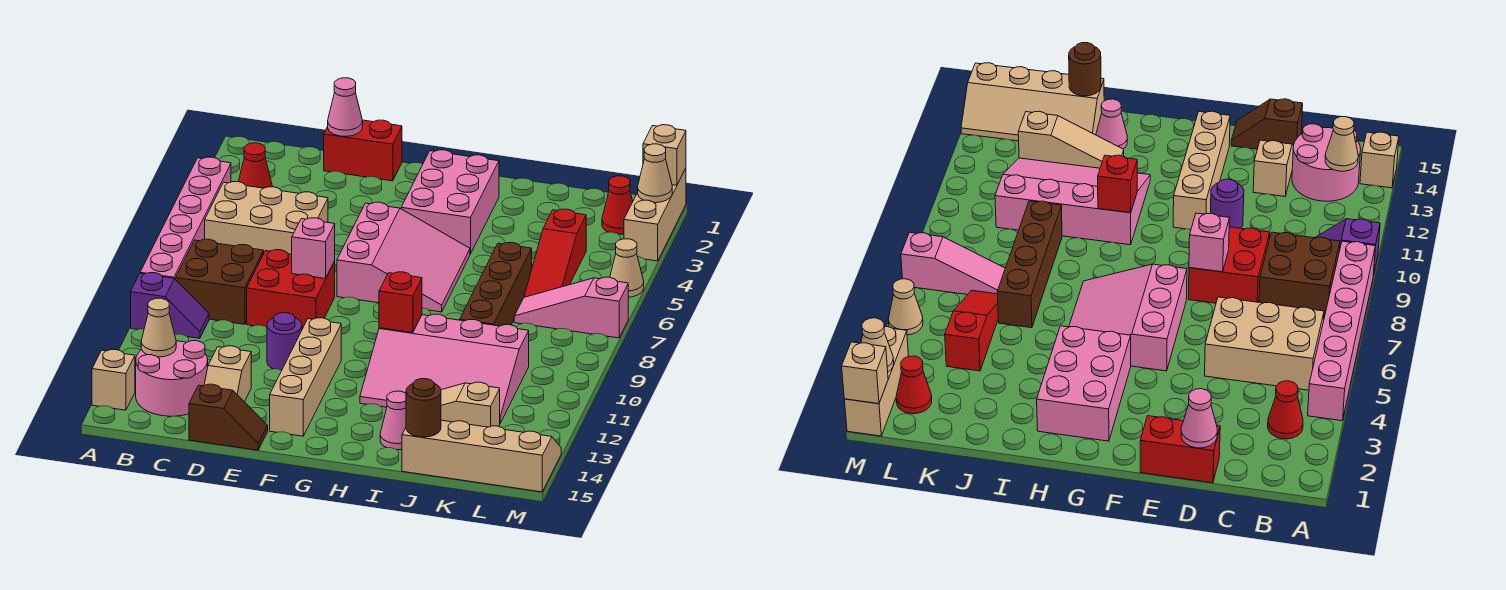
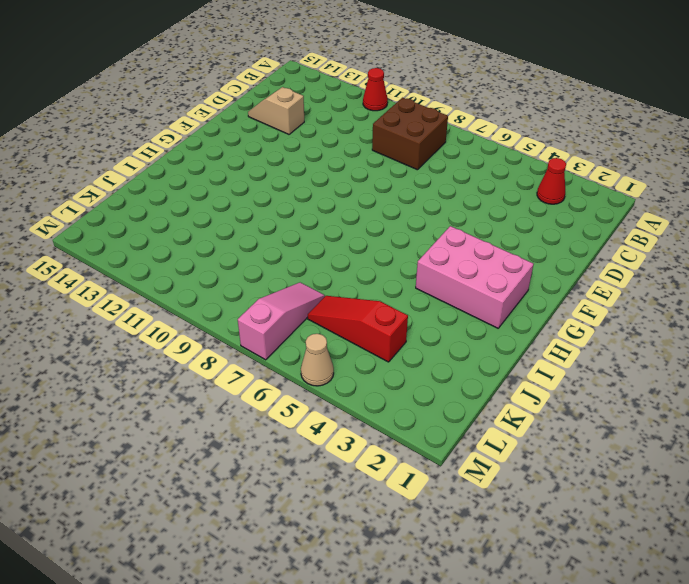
red cone A11 level 1 -> red cone L2 level 1
none -> pink brick A4:A9 level 1
none -> purple slope A10:B10 level 1 top A
none -> tan brick A14 level 1
none -> tan brick B5:D6 level 1

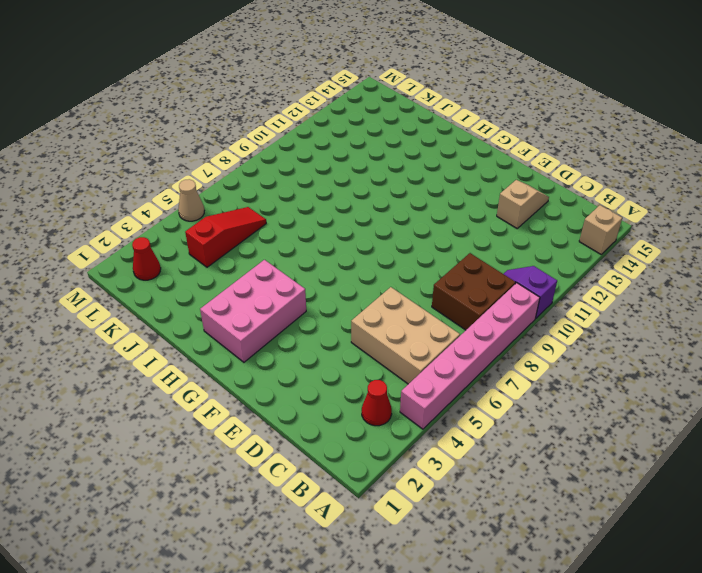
none -> pink round brick B13:C14 level 1
none -> red brick D1:E1 level 1
none -> red brick D8:E9 level 1
none -> brown slope D15:E15 level 1 top D

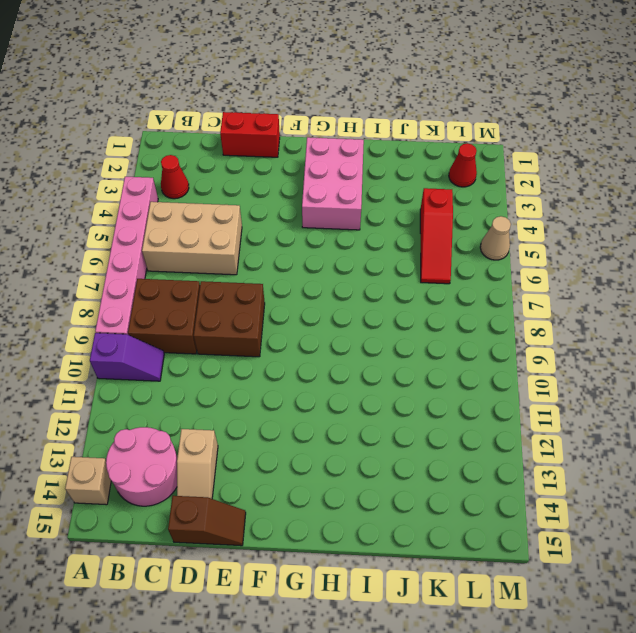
brown brick D8:E9 level 1 -> red brick D8:E9 level 1
none -> purple round brick E11 level 1
none -> pink slope F5:H7 level 1 top F
none -> tan brick F11:F14 level 1
none -> pink slope H10:K12 level 1 top 10

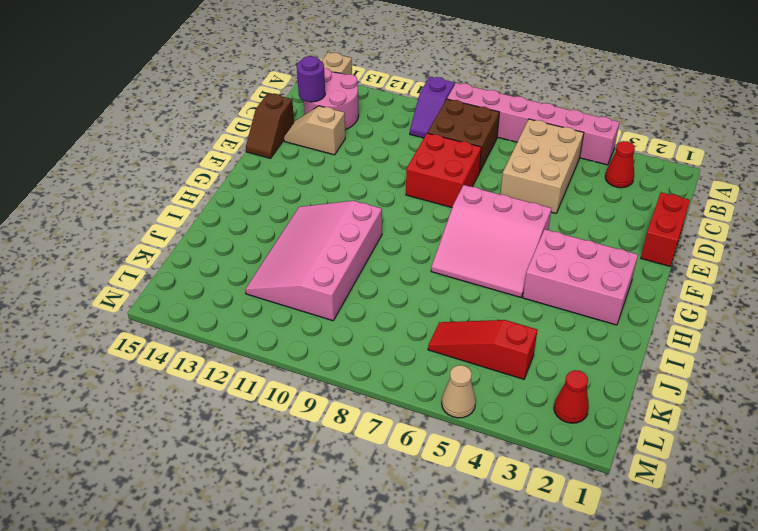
purple round brick C14 level 2 -> purple round brick E11 level 1
none -> tan brick F11:F14 level 1
none -> tan slope I13:K13 level 1 top K
none -> pink cone I14 level 1
none -> brown brick J6:J9 level 1

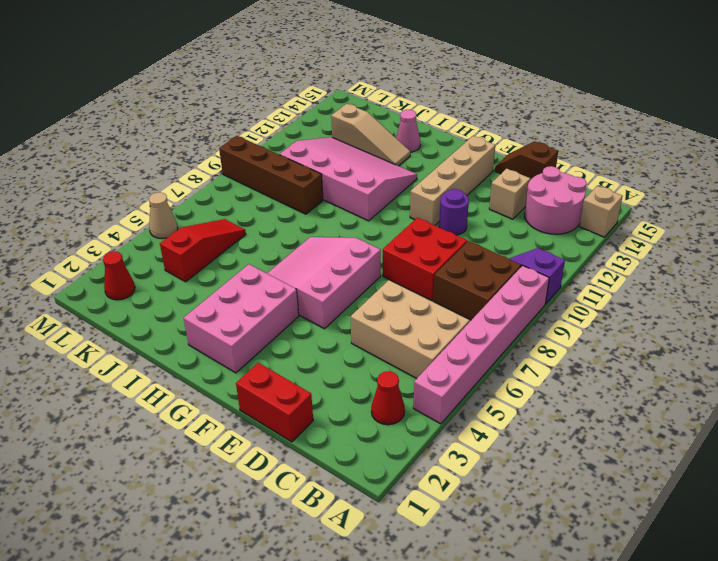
brown brick J9:M9 level 1 -> brown brick J6:J9 level 1
none -> tan slope J14:M15 level 1 top 15
none -> pink slope K7:M7 level 1 top M
none -> tan brick M1:M3 level 1
none -> tan cone B13 level 2

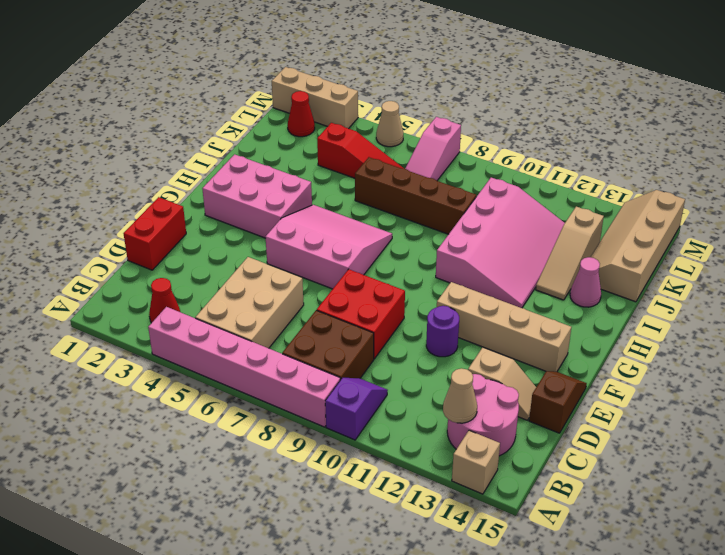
none -> pink cone D1 level 2
none -> pink brick E8 level 2
none -> red brick H10 level 2
none -> brown round brick J15 level 2

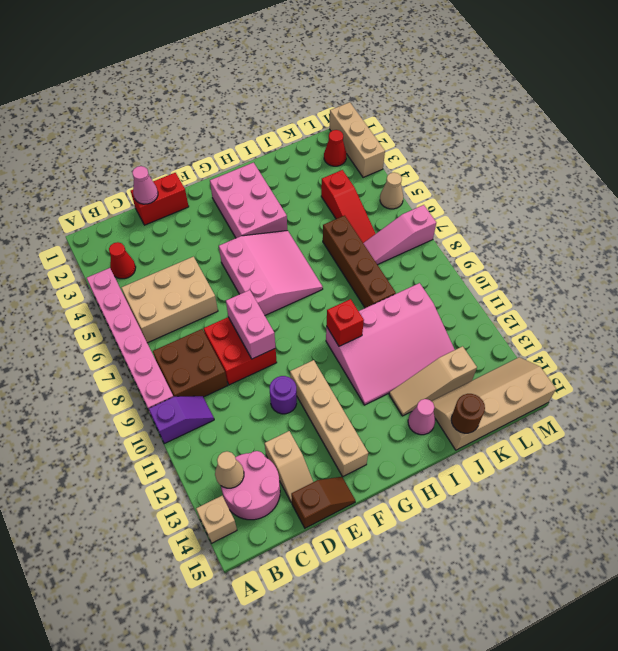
pink brick E8:E9 level 2 -> pink brick E8 level 2
none -> tan brick M1 level 2
none -> tan cone M2 level 2

